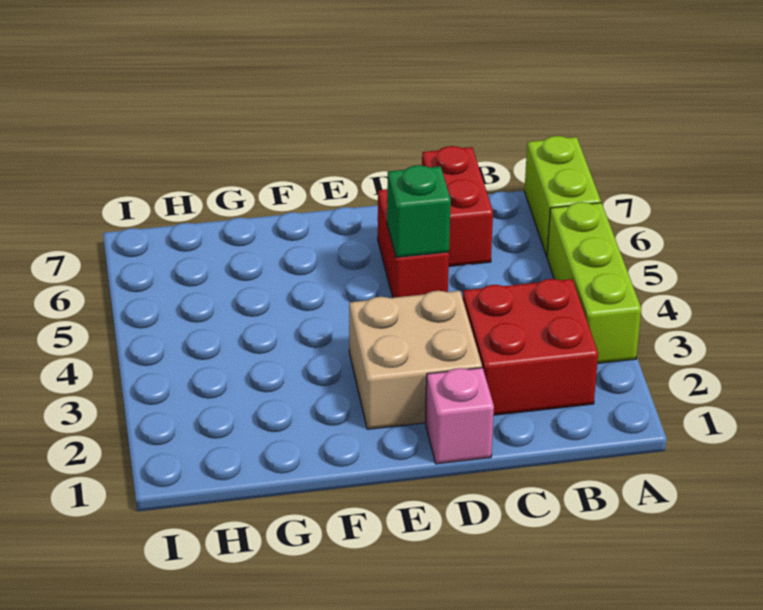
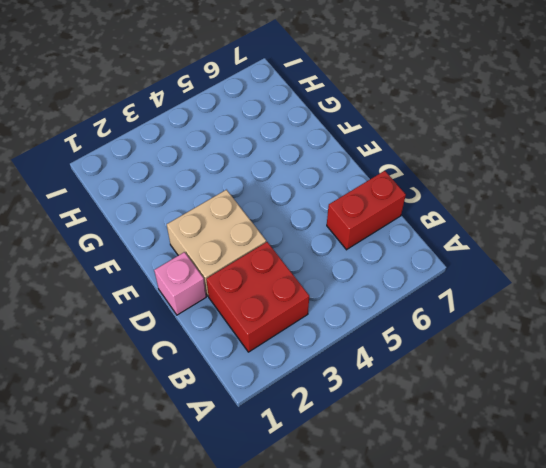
none -> lime brick A3:A5 level 1
none -> lime brick A6:A7 level 1

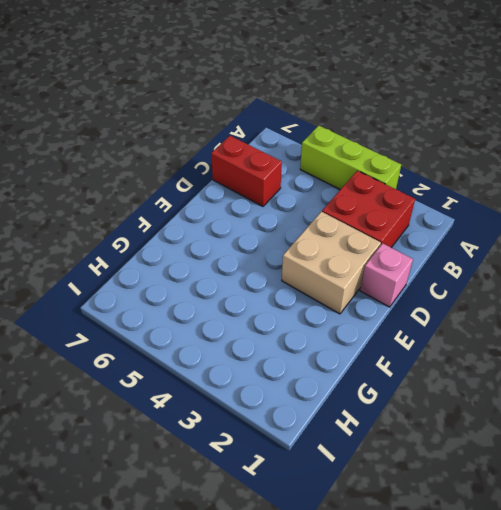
none -> lime brick A6:A7 level 1
none -> red brick D5:D6 level 1

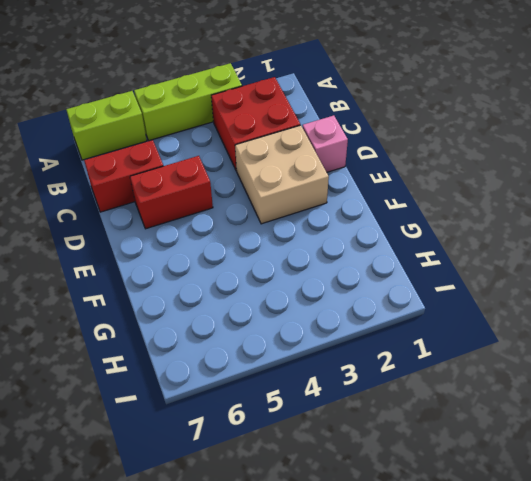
none -> green brick D5 level 2

